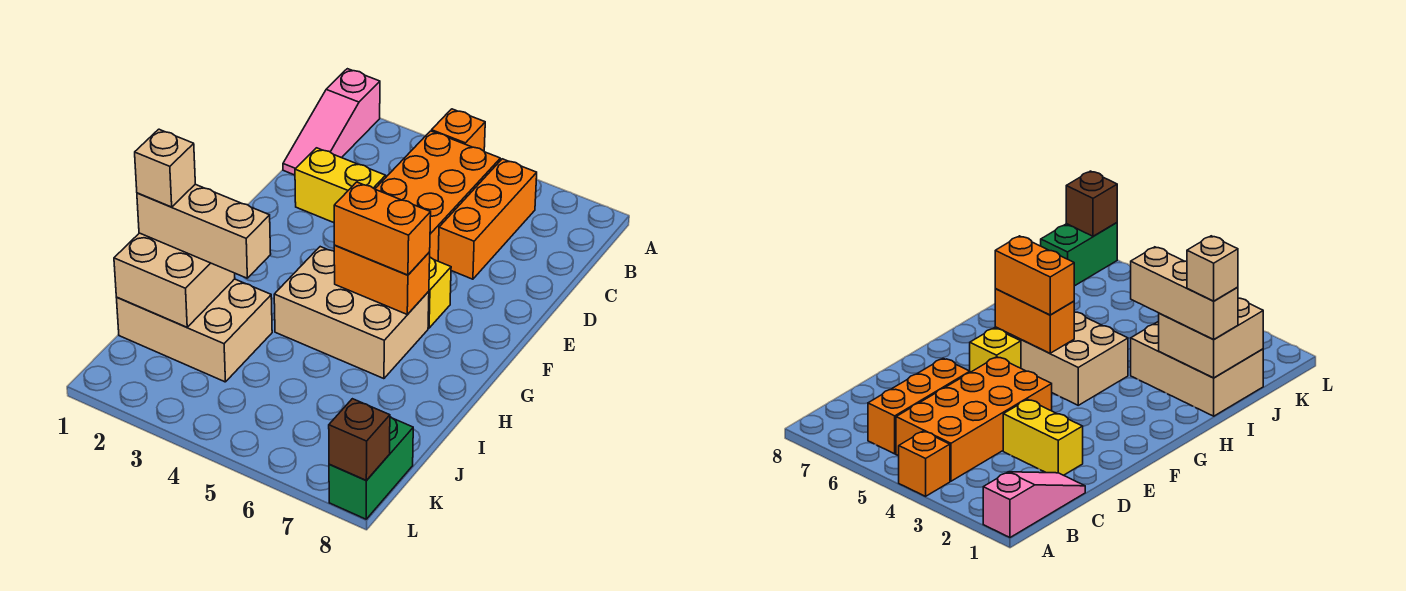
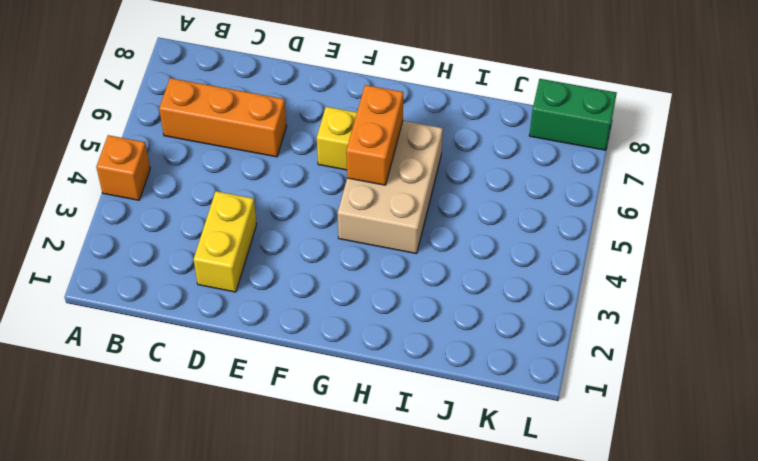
none -> pink slope A1:C1 level 1 top A
none -> orange brick B4:E5 level 1
none -> tan brick I1:J3 level 1

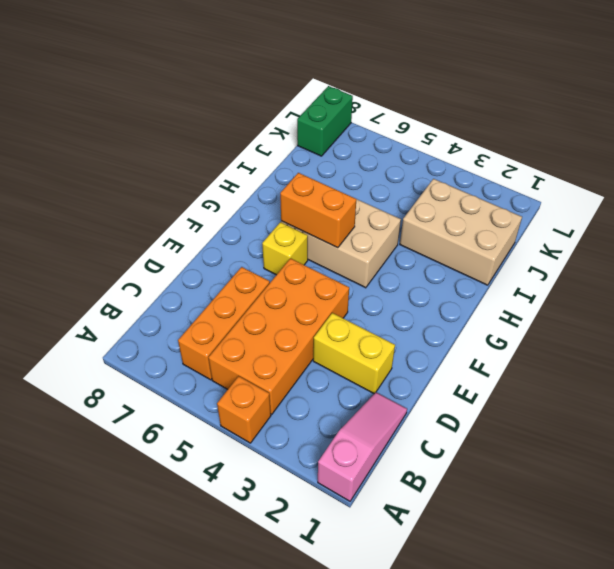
none -> tan brick I1:J2 level 2
none -> brown brick L8 level 2
none -> orange brick G5:G6 level 3

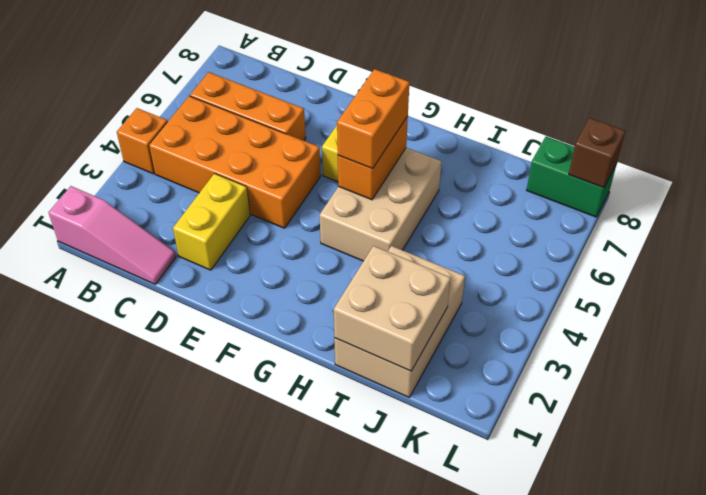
none -> tan brick I1:I3 level 3
none -> tan brick I1 level 4

